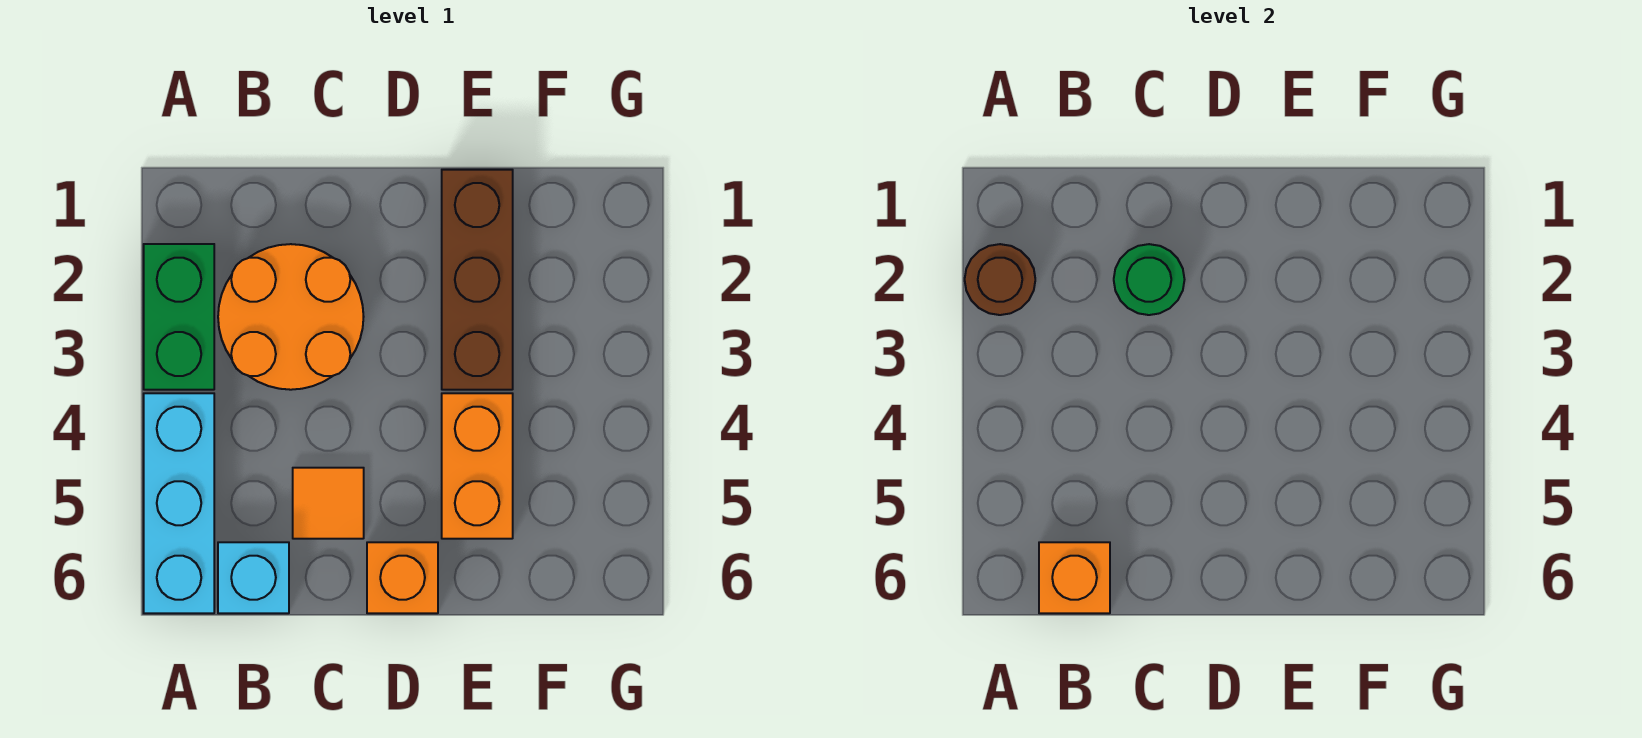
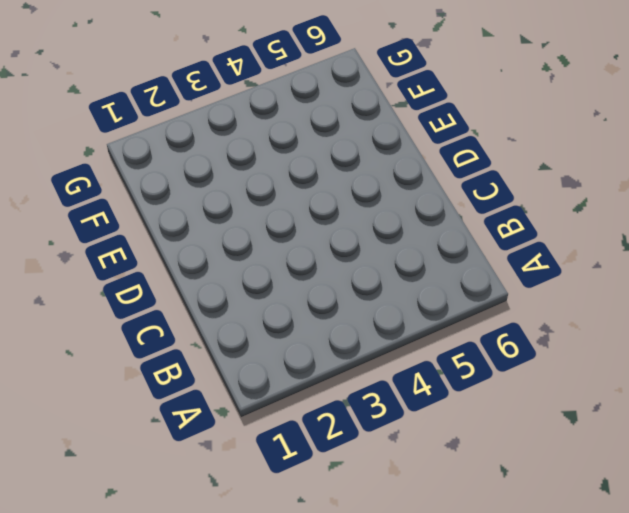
none -> green brick A2:A3 level 1
none -> cyan brick A4:A6 level 1

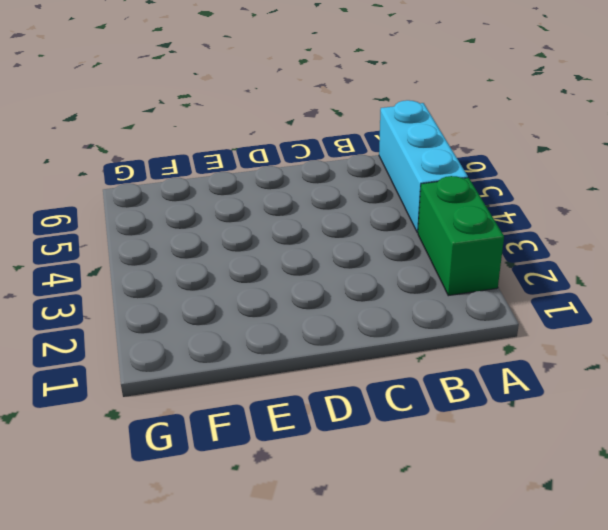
none -> orange round brick B2:C3 level 1
none -> cyan brick B6 level 1

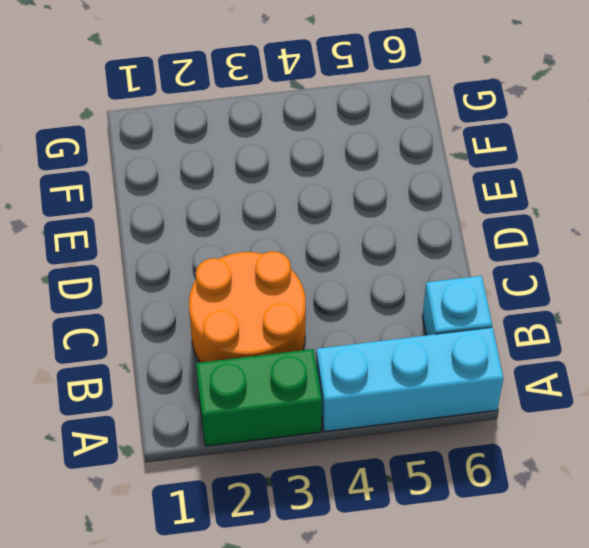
none -> orange tile C5 level 1
none -> orange brick D6 level 1

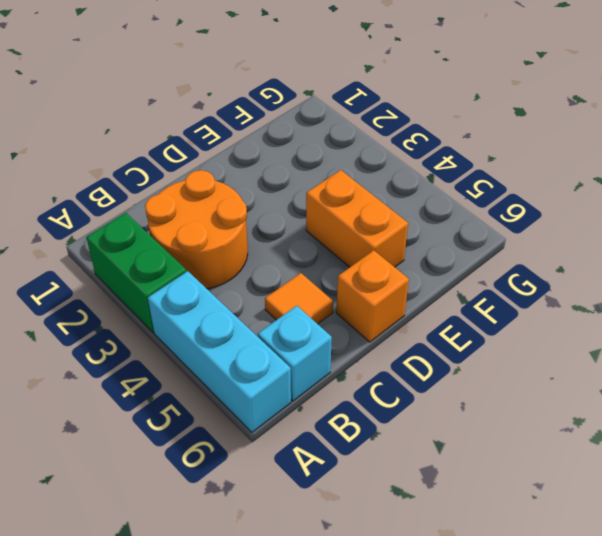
none -> brown brick E1:E3 level 1
none -> brown round brick A2 level 2

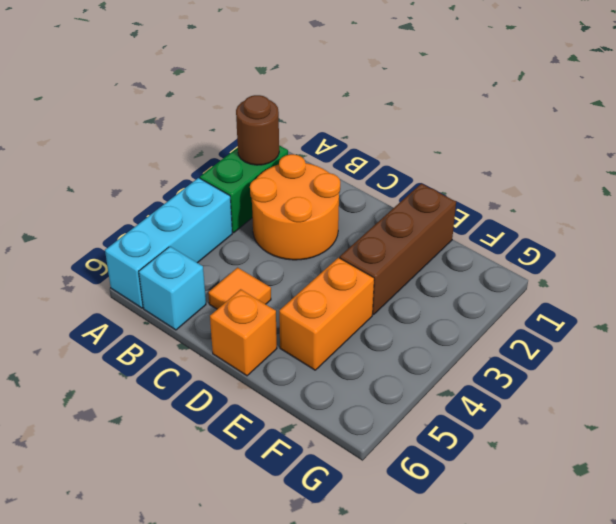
none -> orange brick B6 level 2
none -> green round brick C2 level 2

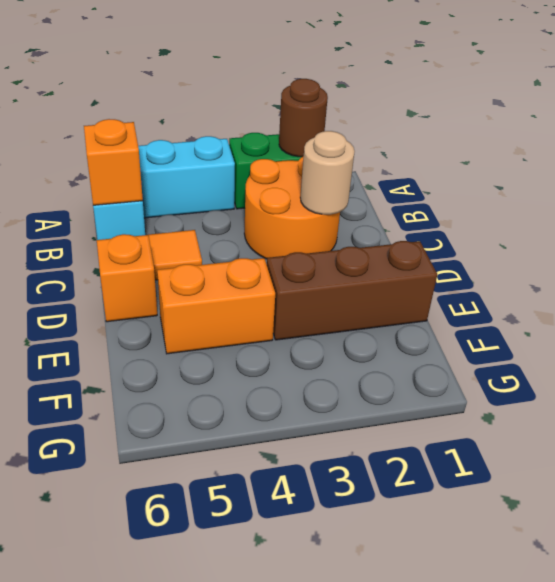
tan round brick C2 level 2 -> green round brick C2 level 2

